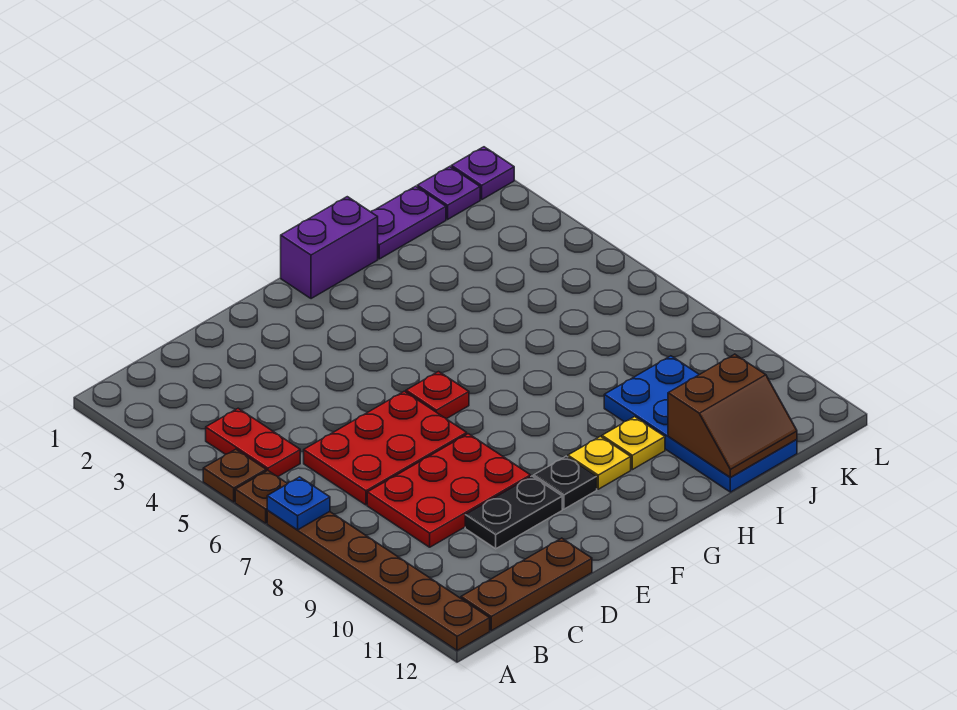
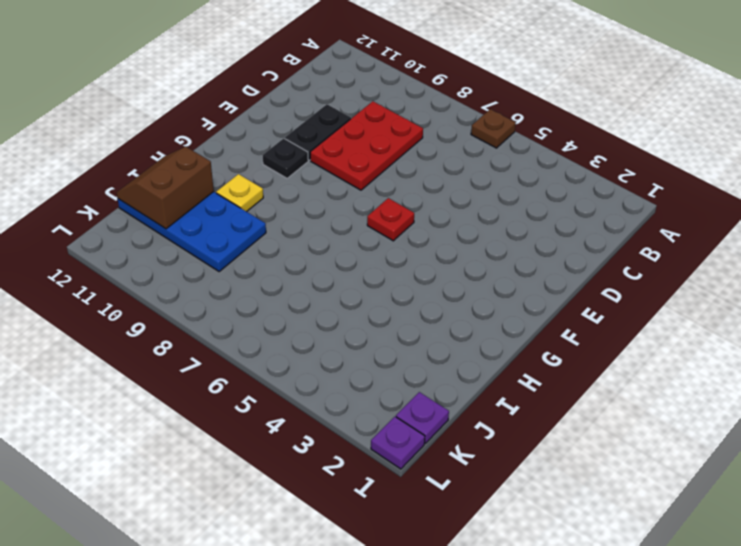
none -> brown plate A5 level 1
none -> brown plate A7:A12 level 1
none -> red plate B4:B5 level 1

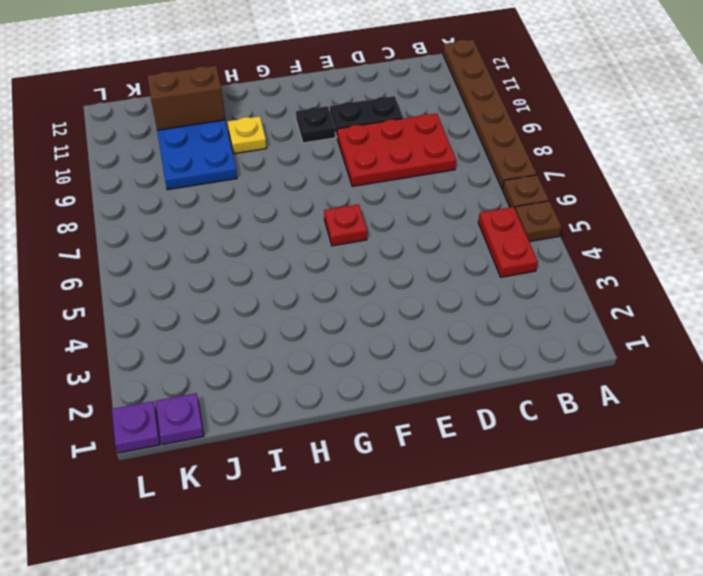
none -> brown plate B12:D12 level 1
none -> red plate C6:E7 level 1
none -> purple brick G1:H1 level 1

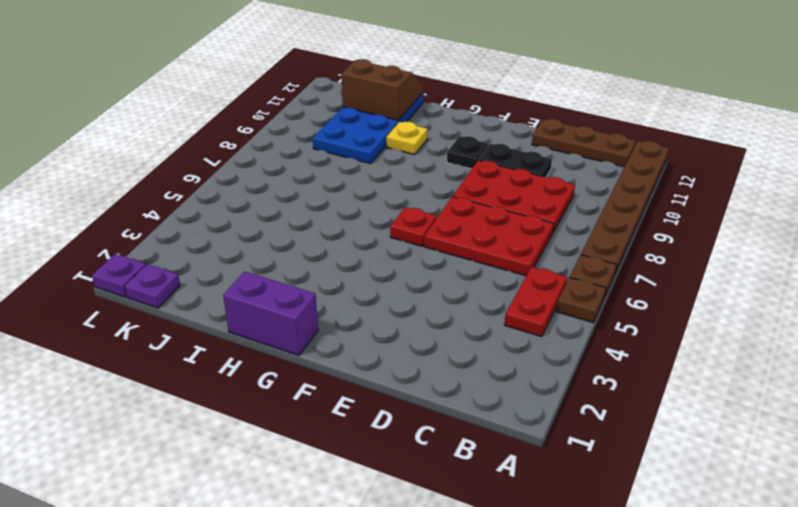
none -> yellow plate G10 level 1
none -> purple plate I1:J1 level 1
none -> blue plate A7 level 2

